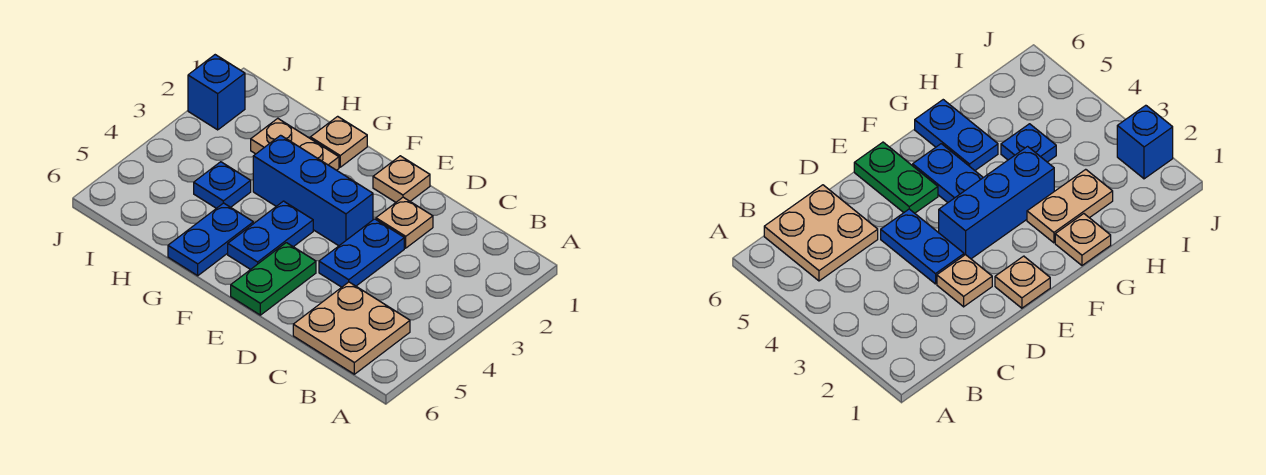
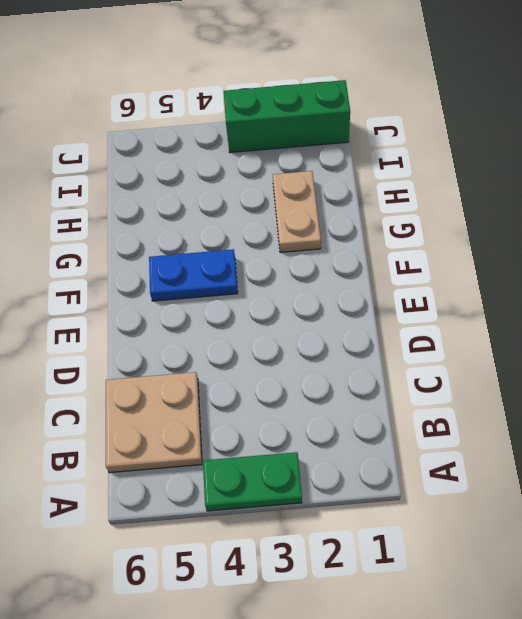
green plate A3:A4 level 1 -> green plate E5:E6 level 1
green brick J1:J3 level 1 -> blue brick J2 level 1
none -> tan plate D2 level 1
none -> blue plate D3:D4 level 1
none -> tan plate E1 level 1

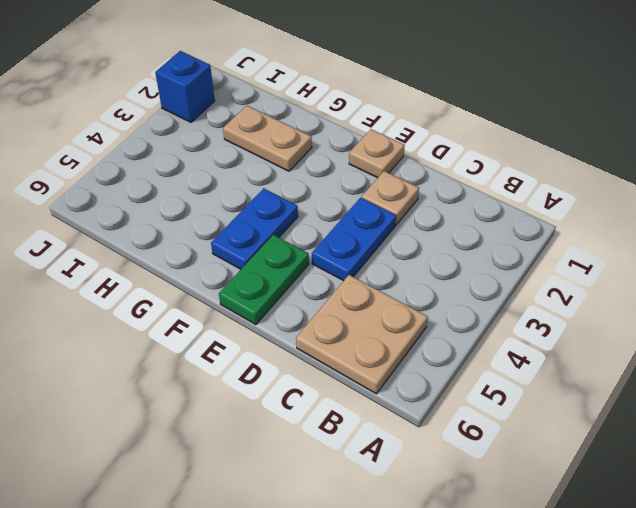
none -> blue brick E3:G3 level 1
none -> tan plate G1 level 1
none -> blue plate G5:G6 level 1

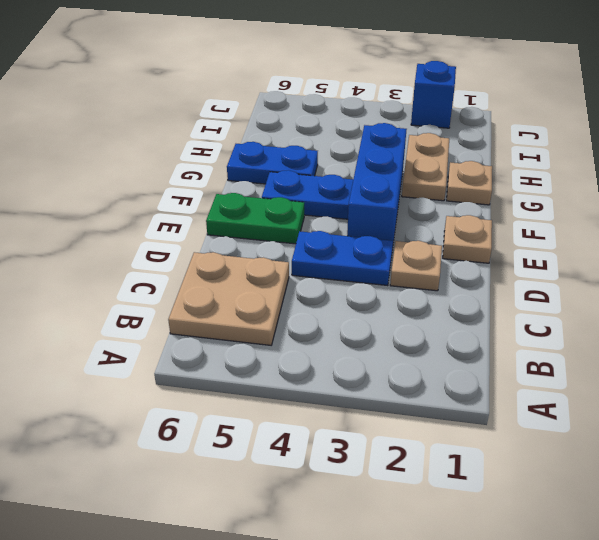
none -> blue plate H4 level 1

